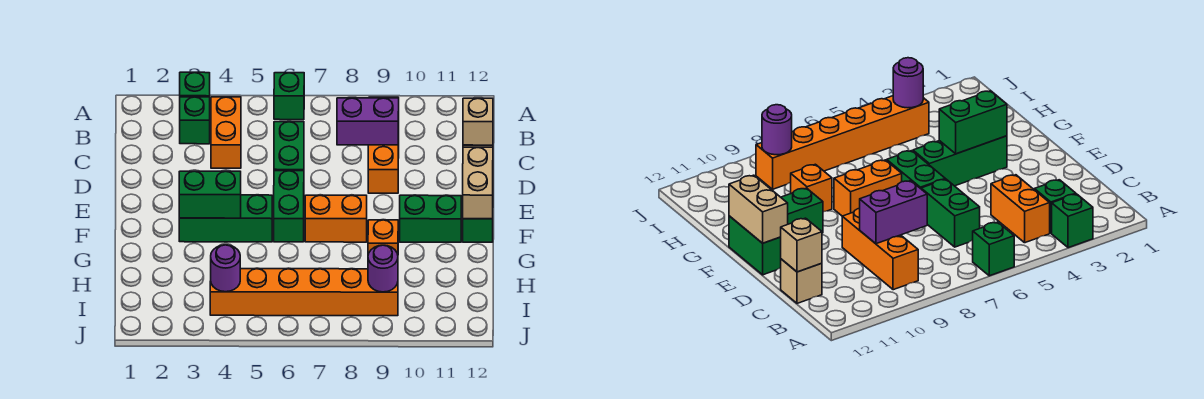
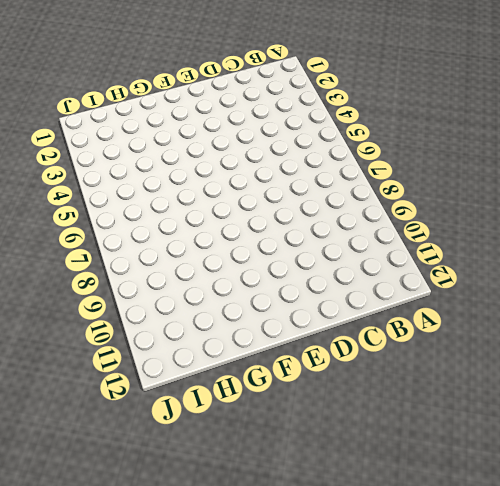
none -> green brick A3 level 1
none -> green brick A6 level 1
none -> green brick B3 level 1

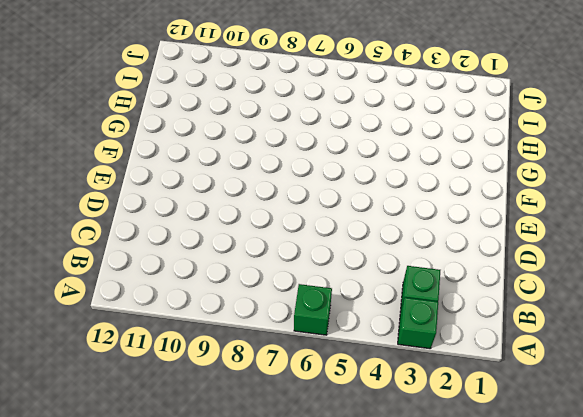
none -> orange brick B4:C4 level 1
none -> orange brick B9:D9 level 1
none -> green brick C6:D6 level 1

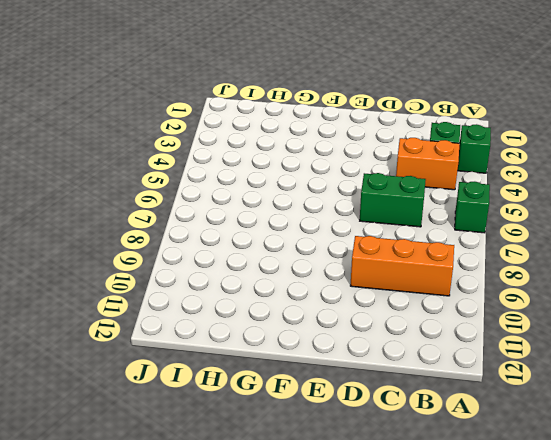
none -> tan brick C12 level 1
none -> green brick E6:F6 level 1
none -> green brick E12:F12 level 1

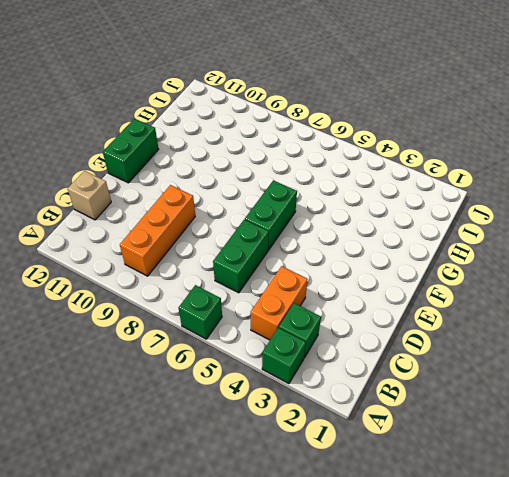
none -> green brick F3:F5 level 1
none -> orange brick F7:F8 level 1
none -> green brick F10:F11 level 1

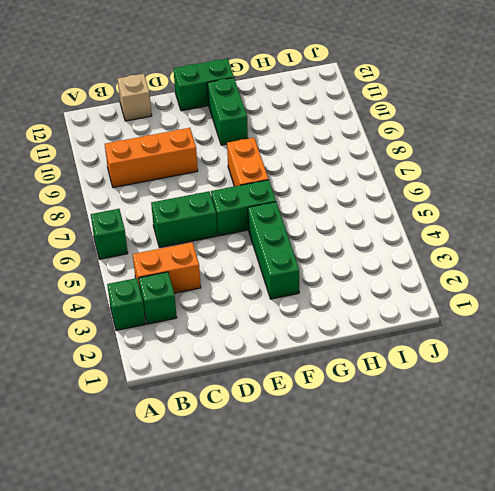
none -> orange brick G9 level 1
none -> orange brick I4:I9 level 1
none -> purple brick C8:C9 level 2

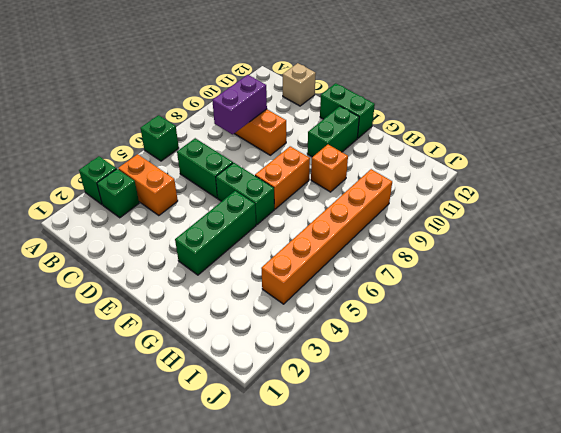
none -> tan brick C12 level 2
none -> tan brick E12:F12 level 2
none -> green brick F3:F4 level 2

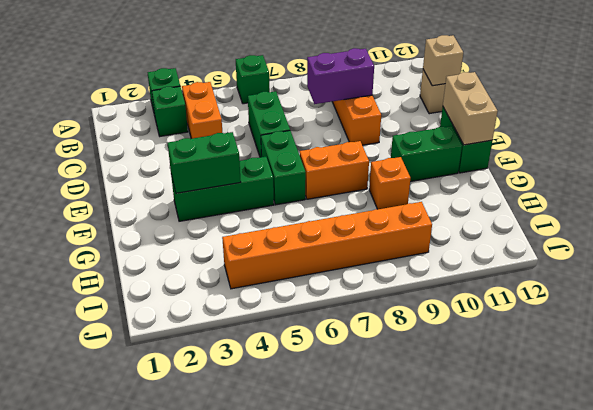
none -> purple round brick I4 level 2
none -> purple round brick I9 level 2

